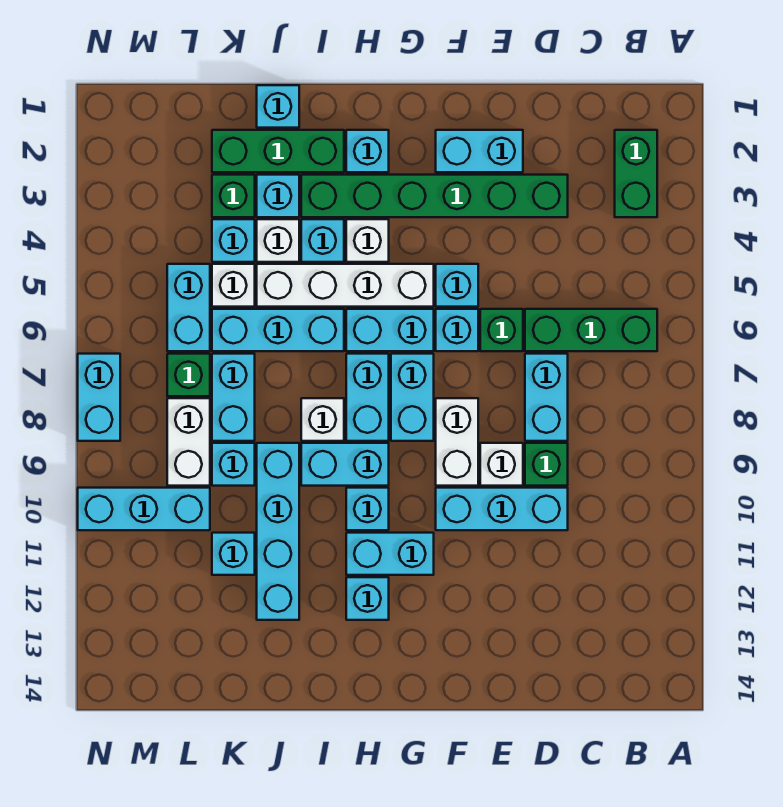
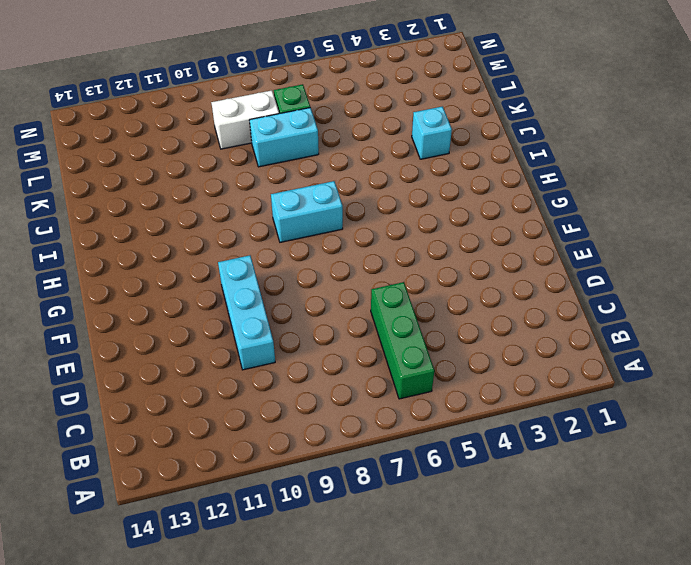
none -> green brick B2:B3 level 1
none -> green brick D3:I3 level 1
none -> cyan brick D7:D8 level 1
none -> green brick D9 level 1

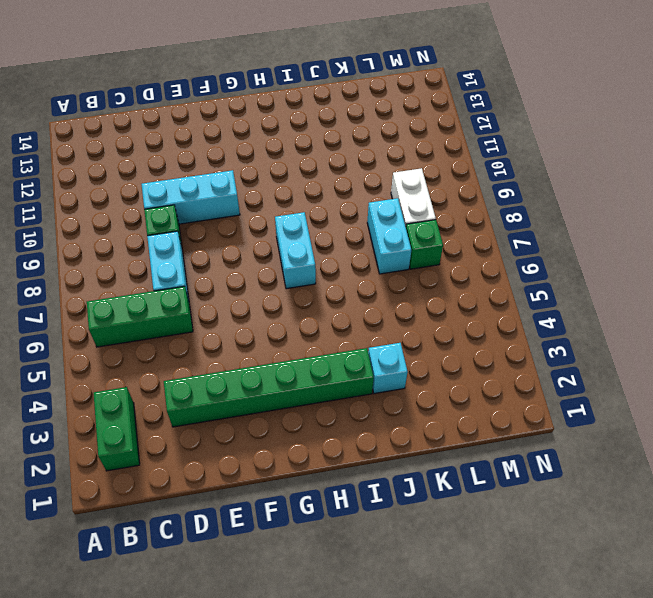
none -> cyan brick E2:F2 level 1
none -> green brick E6 level 1
none -> white brick E9 level 1
none -> cyan brick F5 level 1

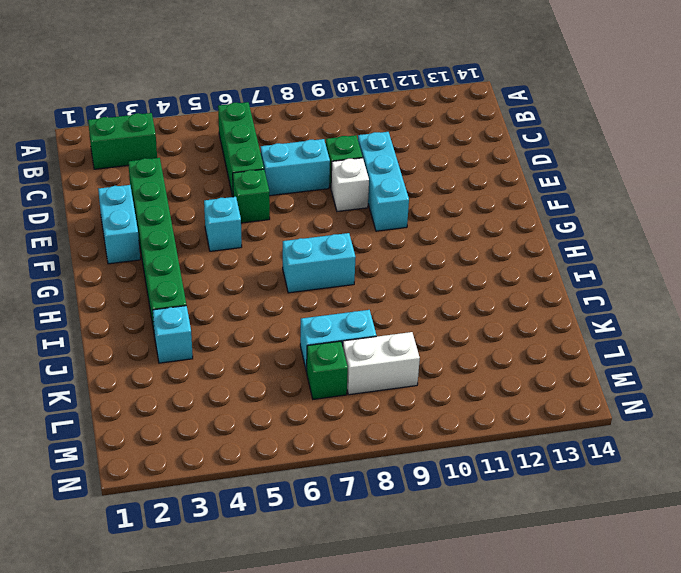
none -> cyan brick F6 level 1
none -> white brick F8:F9 level 1
none -> white brick G5:J5 level 1
none -> cyan brick G6:H6 level 1

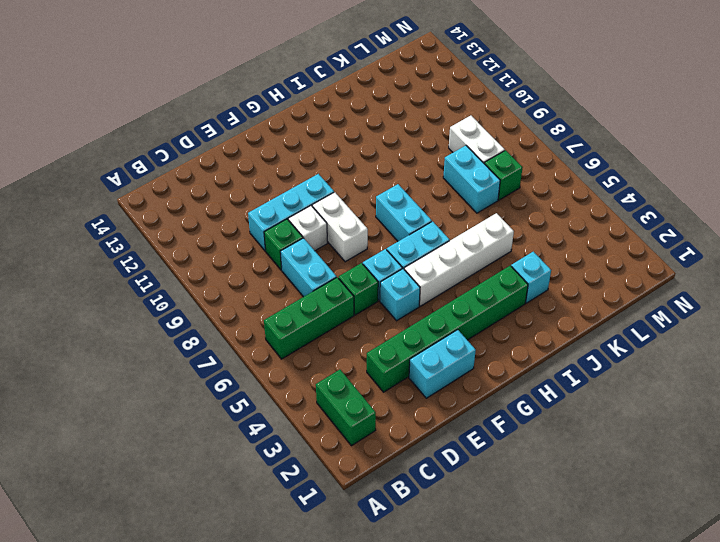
none -> cyan brick G7:G8 level 1
none -> cyan brick G11:H11 level 1
none -> cyan brick H2 level 1
none -> white brick H4 level 1

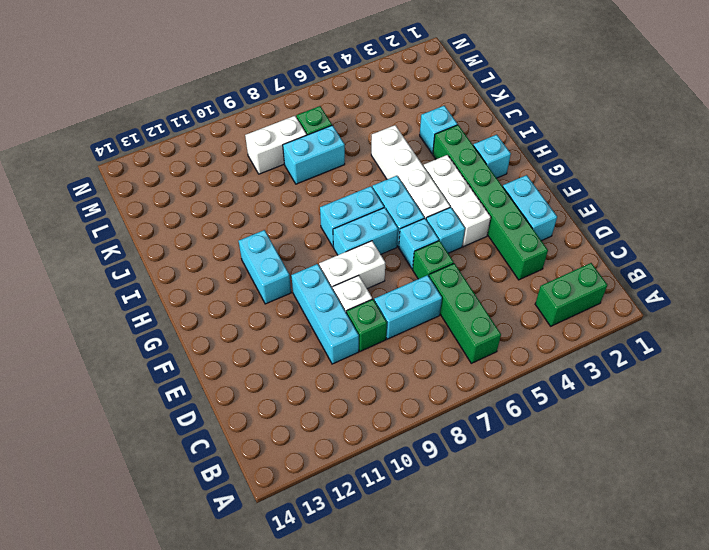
white brick F4:H4 level 1 -> white brick H4 level 1
none -> cyan brick H9:I9 level 1
none -> cyan brick H10 level 1
none -> cyan brick H12 level 1
none -> green brick I2:K2 level 1

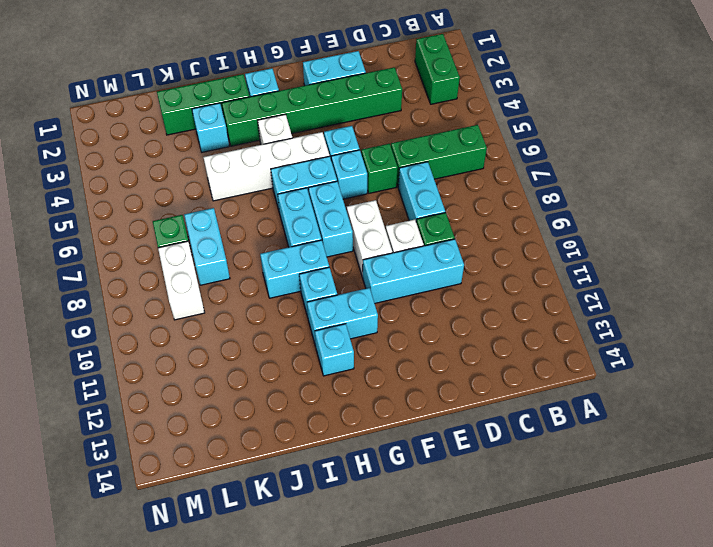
none -> cyan brick I4 level 1
none -> cyan brick I6:K6 level 1
none -> white brick I8 level 1
none -> cyan brick J1 level 1

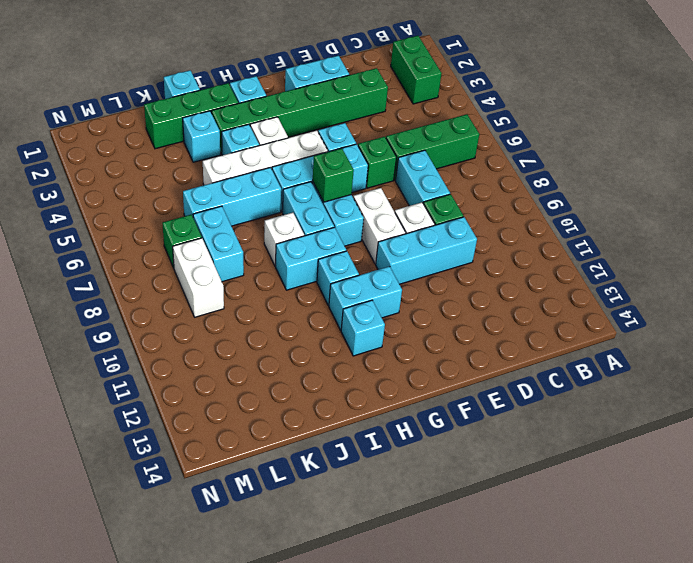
green brick G7 level 2 -> green brick K3 level 1
none -> white brick J4 level 1
none -> cyan brick J9:J12 level 1
none -> cyan brick K4 level 1
none -> white brick K5 level 1

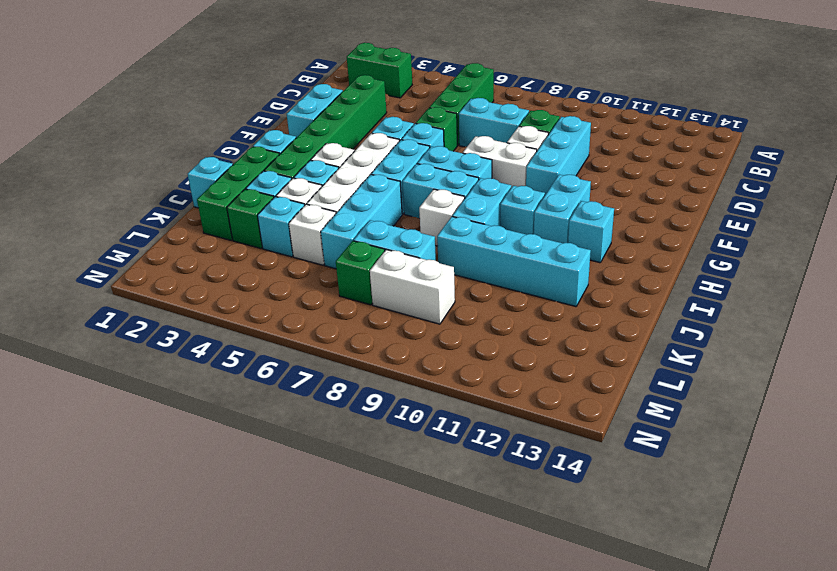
none -> cyan brick K9 level 1
none -> cyan brick K11 level 1
none -> cyan brick L5:L6 level 1
none -> cyan brick L10:N10 level 1

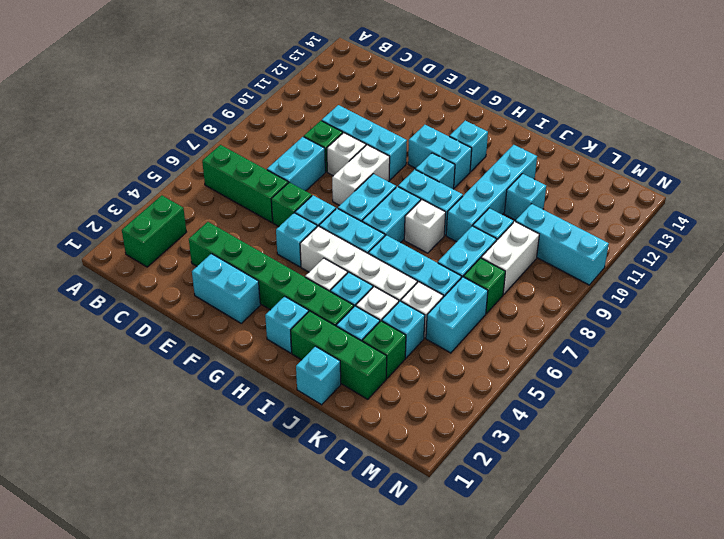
none -> cyan brick N7:N8 level 1

